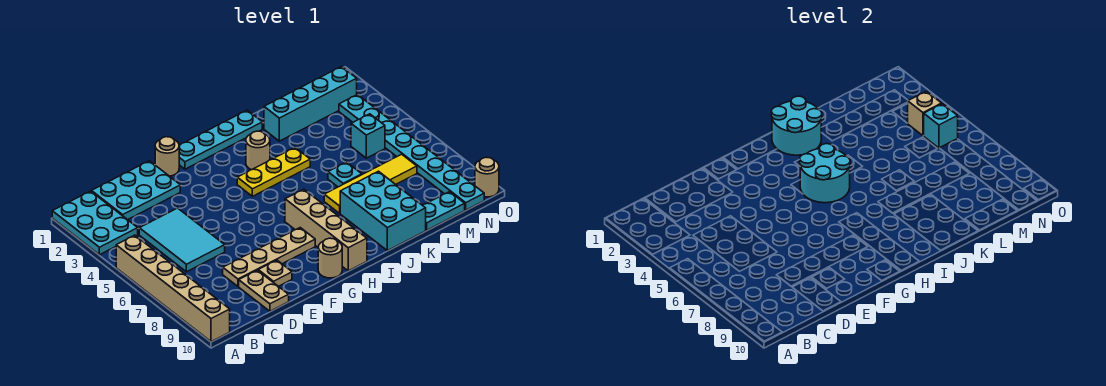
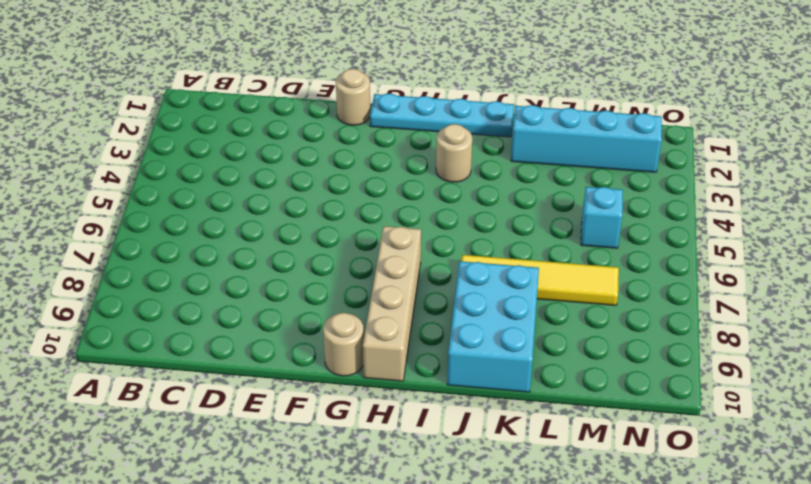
none -> cyan plate A1:B3 level 1
none -> tan brick A5:A10 level 1
none -> cyan plate C1:E2 level 1

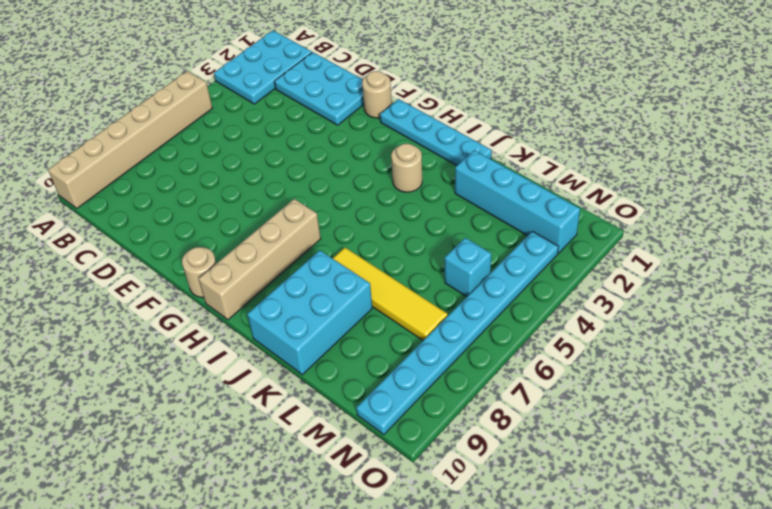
none -> cyan tile C4:D6 level 1
none -> tan plate D8:G8 level 1
none -> tan plate D9:D10 level 1

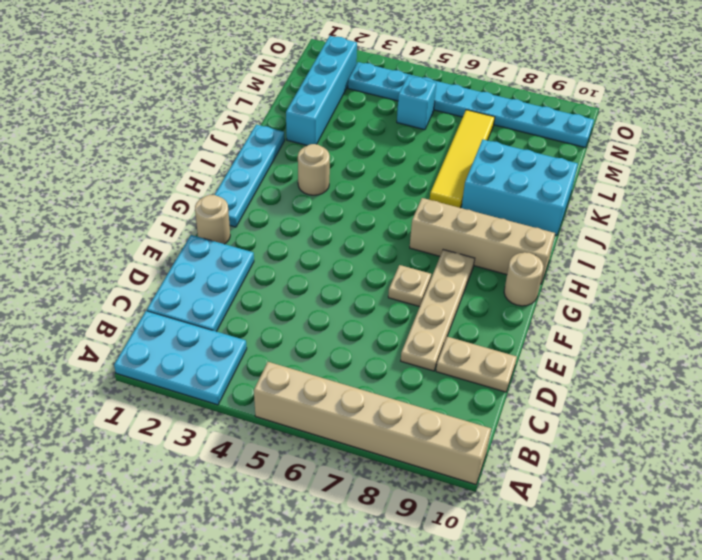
tan plate F7 level 1 -> tan plate E9 level 1
none -> cyan tile C4:D6 level 1
none -> yellow plate H4:J4 level 1
none -> cyan plate K6 level 1

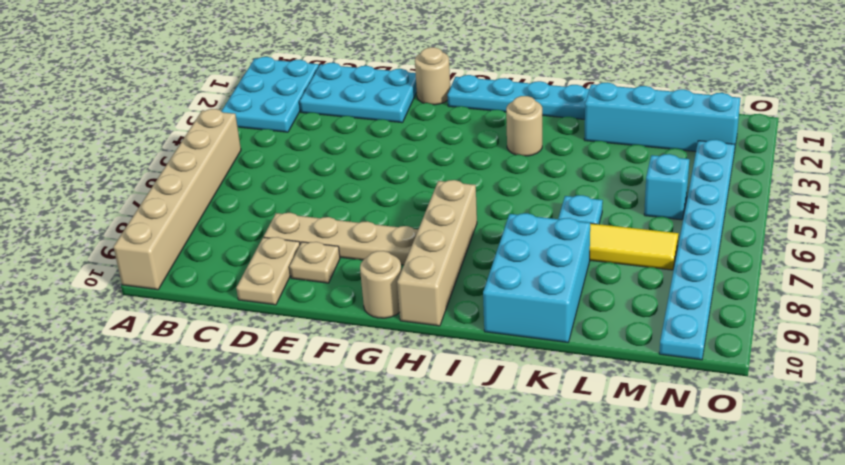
none -> cyan tile C4:D6 level 1
none -> yellow plate H4:J4 level 1
none -> cyan plate L10:M10 level 1

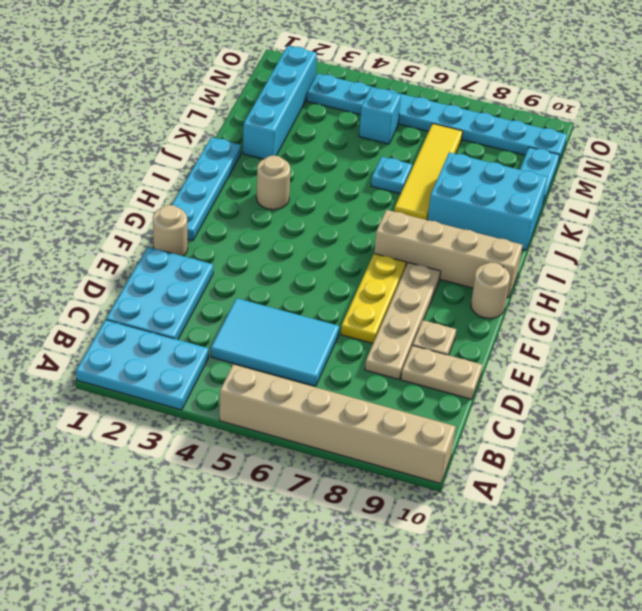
yellow plate E7:G7 level 1 -> yellow plate H4:J4 level 1
none -> tan round brick O10 level 1
none -> cyan round brick H4:I5 level 2
none -> cyan round brick I1:J2 level 2

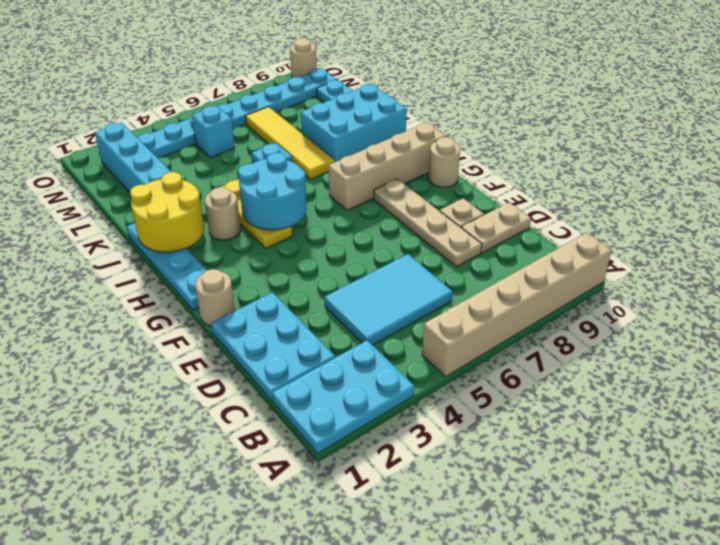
yellow round brick I1:J2 level 2 -> cyan round brick I1:J2 level 2
none -> tan brick N4 level 2
none -> cyan brick N5 level 2

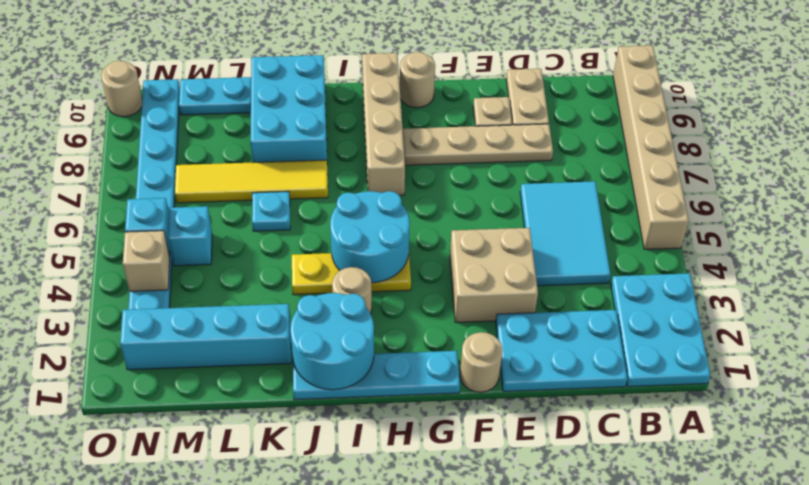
tan brick E3:F4 level 1 -> none

